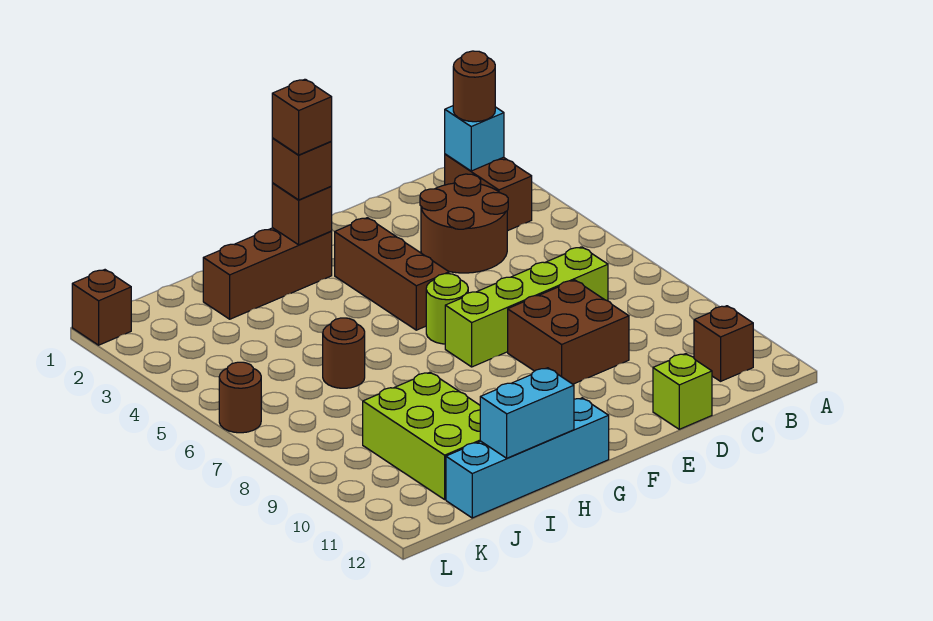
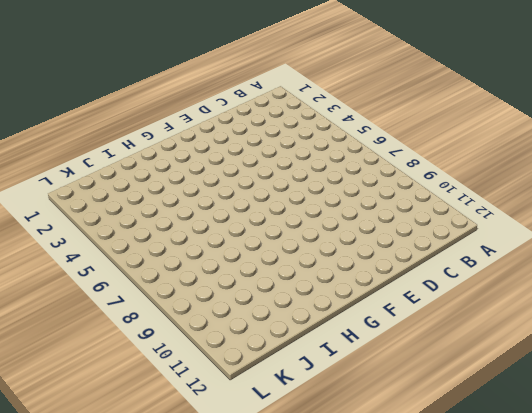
none -> brown brick B2:B3 level 1
none -> brown brick B11 level 1
none -> brown round brick C3:D4 level 1

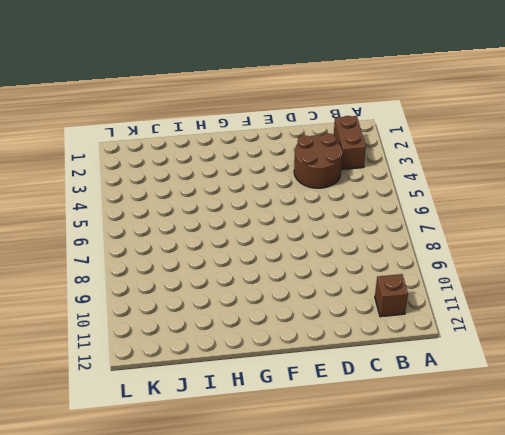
none -> lime brick C7:F7 level 1
none -> brown brick D8:E9 level 1
none -> lime brick D12 level 1

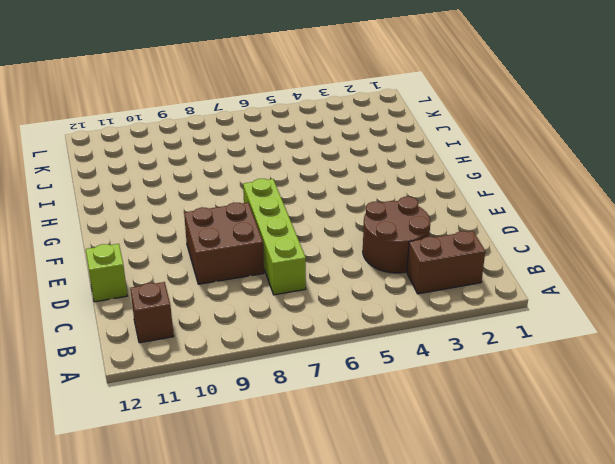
none -> brown brick F3:F5 level 1
none -> lime round brick F6 level 1
none -> brown brick G2:I2 level 1

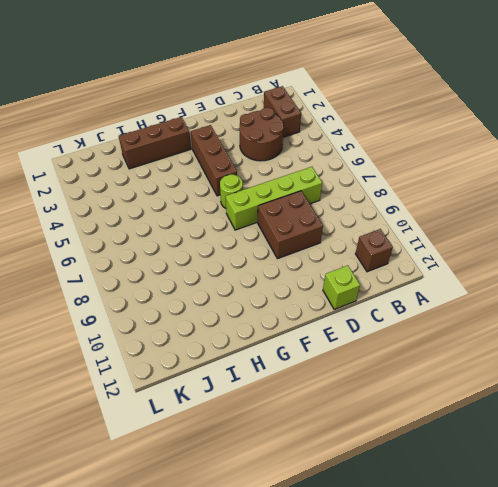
none -> cyan brick G12:J12 level 1
none -> brown round brick I6 level 1
none -> lime brick I9:J11 level 1

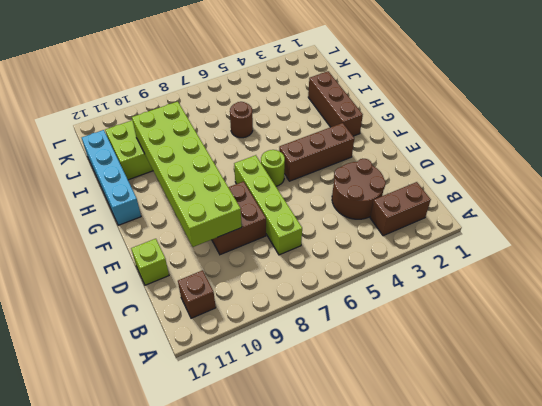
lime brick D9:I10 level 2 -> none
none -> brown brick L1 level 1
none -> brown round brick L6 level 1
none -> cyan brick B2 level 2

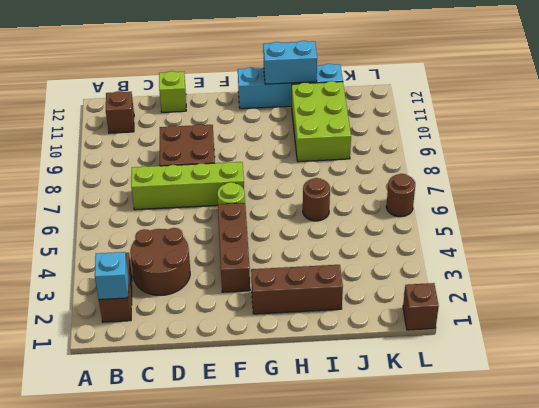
none -> brown brick G2 level 2
none -> brown round brick B2 level 3
none -> brown brick G2 level 3

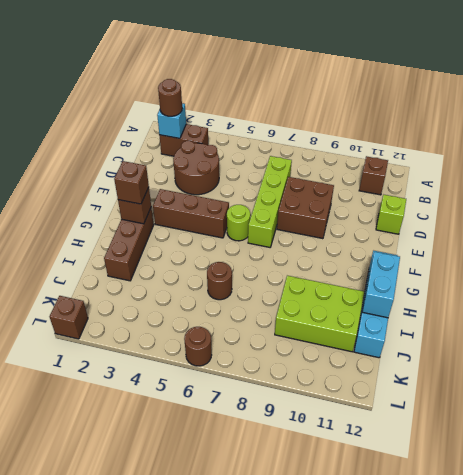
none -> brown brick G2 level 4

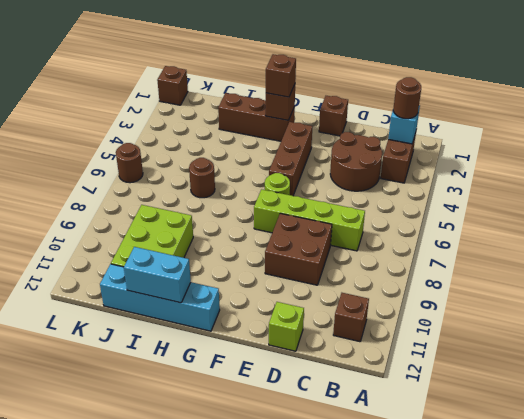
brown brick E1 level 1 -> brown brick G2 level 4

